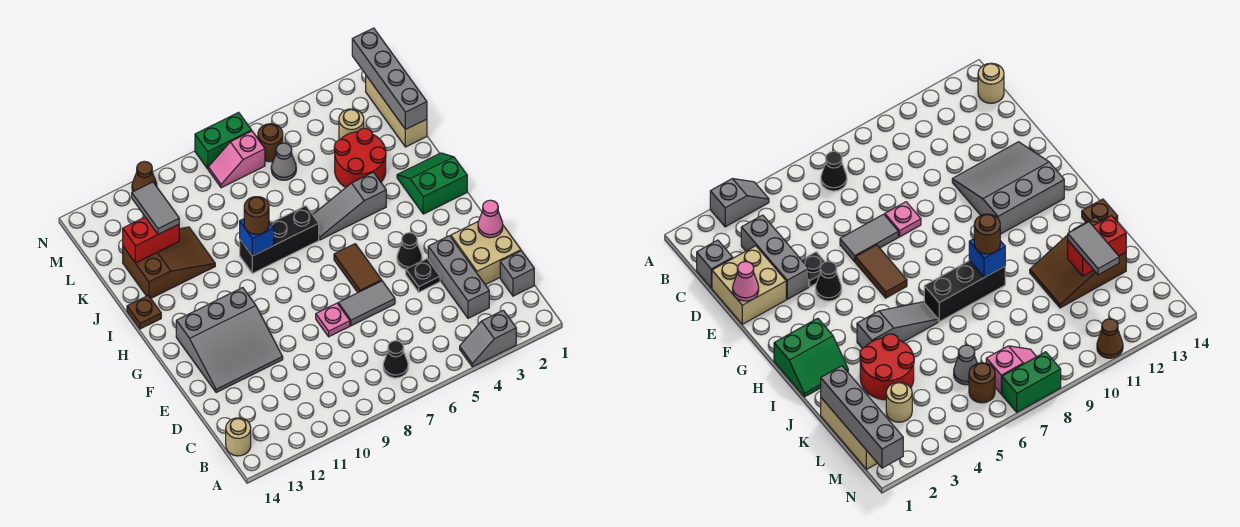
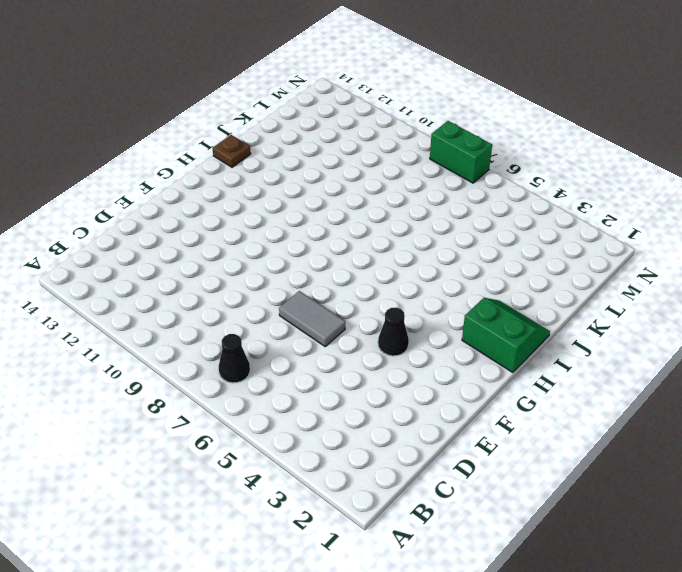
none -> grey slope A3:A4 level 1 top 3
none -> tan round brick B14 level 1
none -> grey brick C1 level 1
none -> grey brick C3:E3 level 1

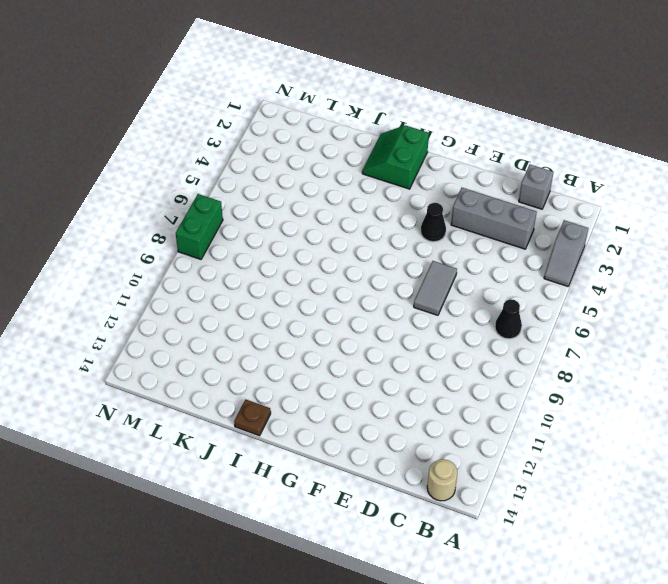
none -> tan brick D1:E2 level 1
none -> black plate E4 level 1
none -> pink plate E8 level 1
none -> grey slope E11:G13 level 1 top G

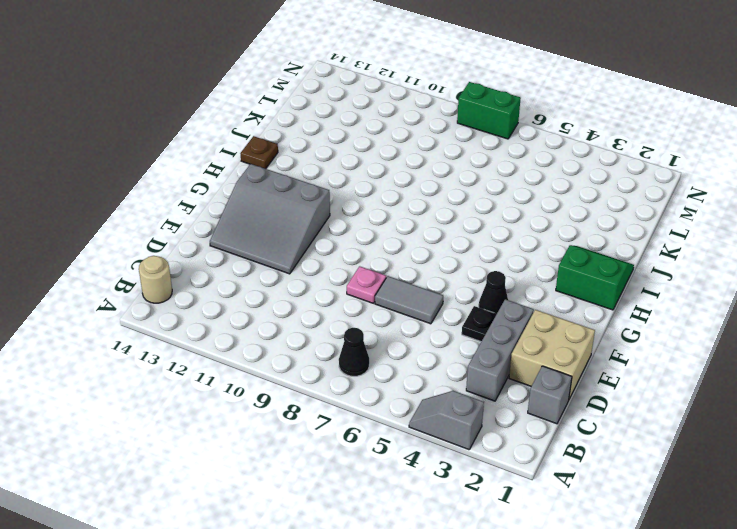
none -> brown tile F6:G6 level 1
none -> grey slope I4:I6 level 1 top 4
none -> black brick I7:I9 level 1
none -> red round brick J3:K4 level 1

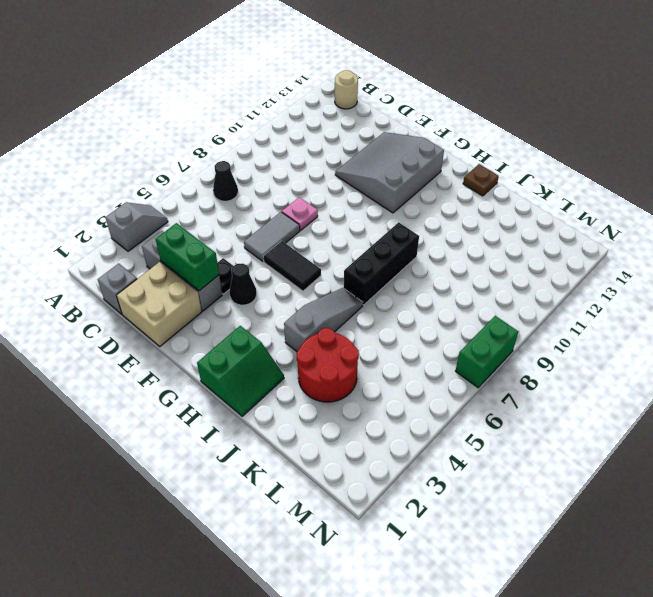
green brick D3:E3 level 2 -> none
black tile F6:G6 level 1 -> brown tile F6:G6 level 1
none -> brown slope J11:K13 level 1 top 13
none -> tan brick K1:M1 level 1
none -> tan round brick L3 level 1
none -> grey cone L6 level 1

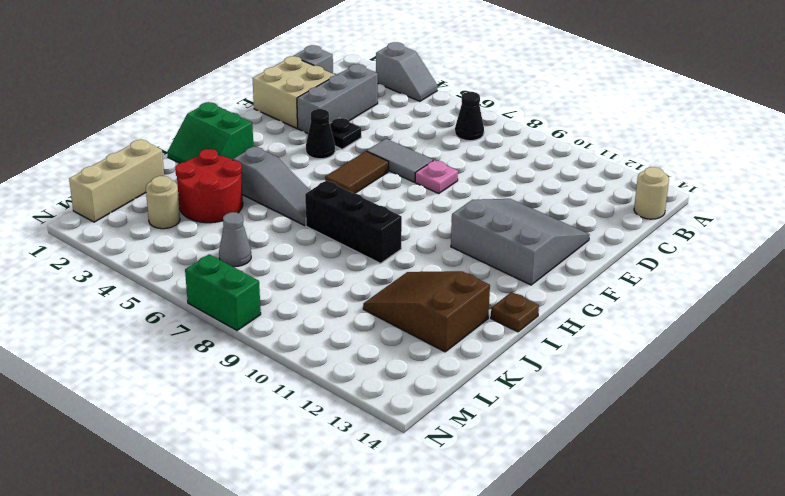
none -> brown round brick M6 level 1
none -> pink slope M7:M8 level 1 top 7
none -> brown cone N11 level 1
none -> pink cone E1 level 2

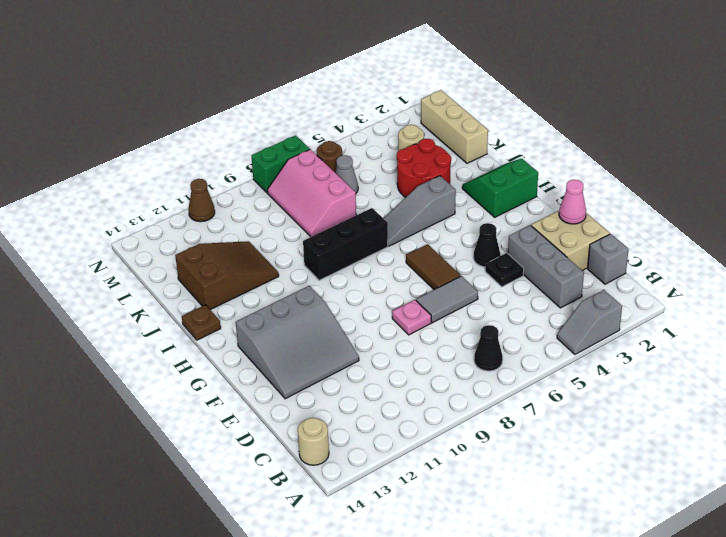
pink slope K7:M8 level 1 top 7 -> pink slope M7:M8 level 1 top 7
none -> blue brick I9 level 2
none -> grey brick K1:N1 level 2
none -> red brick K12:K13 level 2
none -> brown round brick I9 level 3

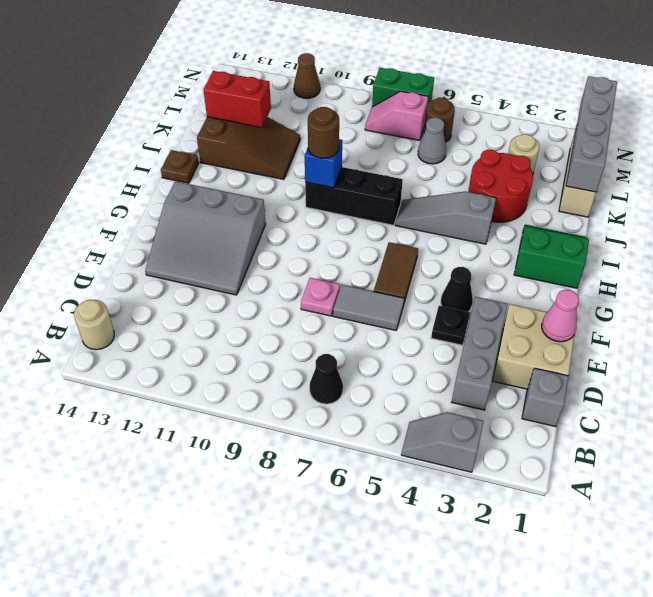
none -> grey tile K12:L12 level 3

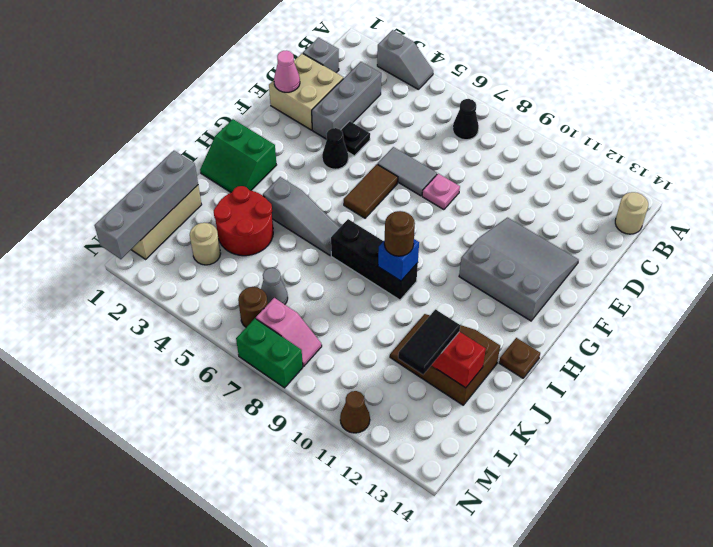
black tile K12:L12 level 3 -> grey tile K12:L12 level 3

